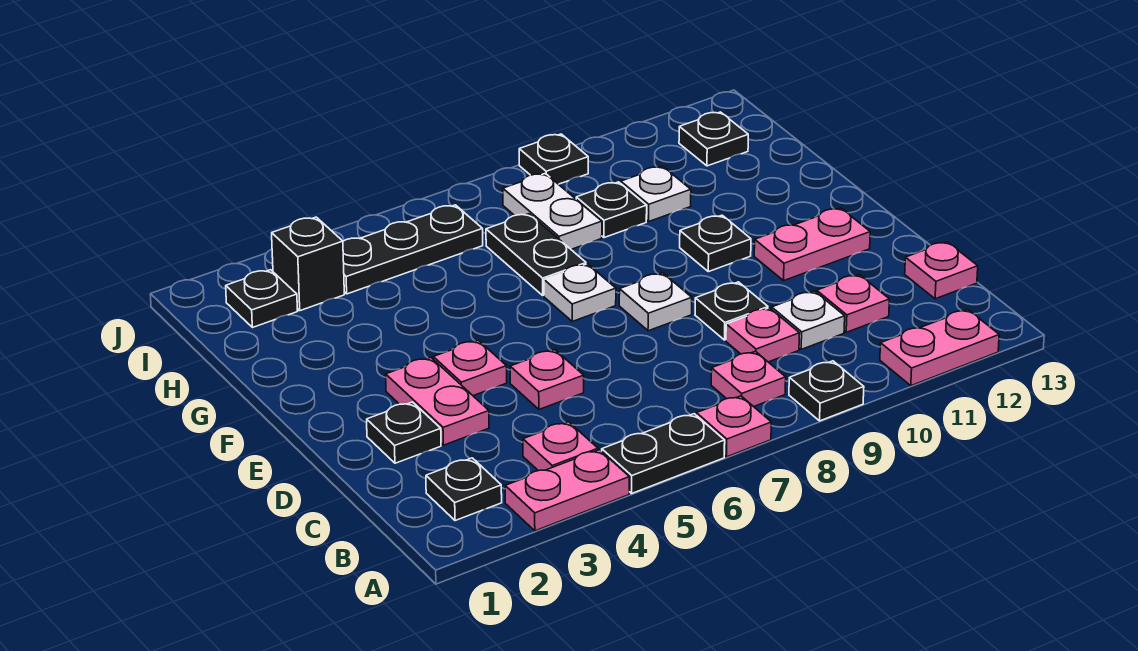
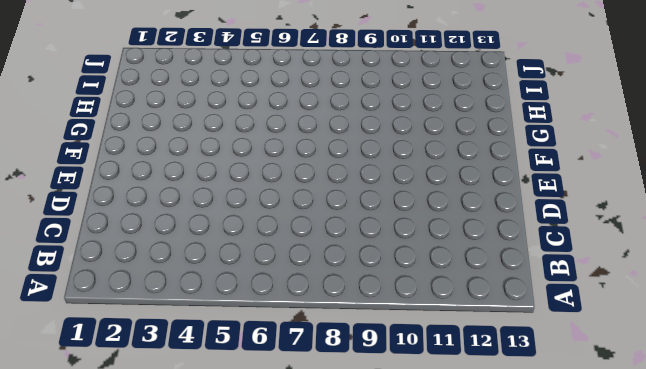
none -> pink plate A3:A4 level 1
none -> black plate A5:A6 level 1
none -> pink plate A7 level 1
none -> black plate A9 level 1

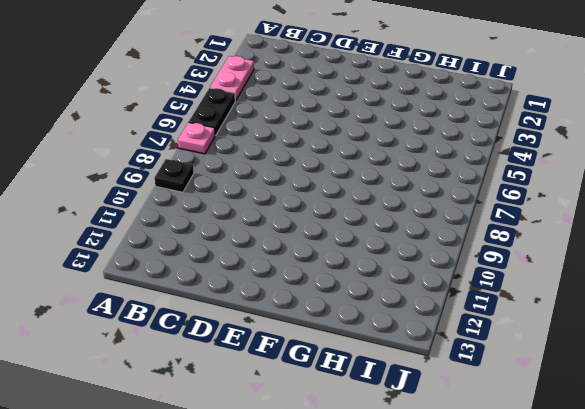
none -> pink plate A11:A12 level 1
none -> black plate B2 level 1
none -> pink plate B4 level 1
none -> pink plate B8 level 1

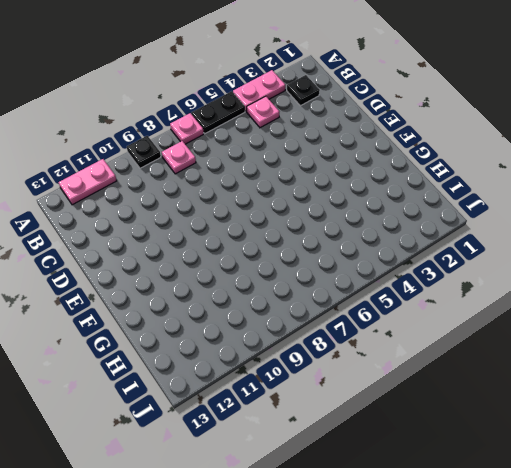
none -> pink plate C9 level 1
none -> white plate C10 level 1
none -> pink plate C11 level 1
none -> pink plate C13 level 1

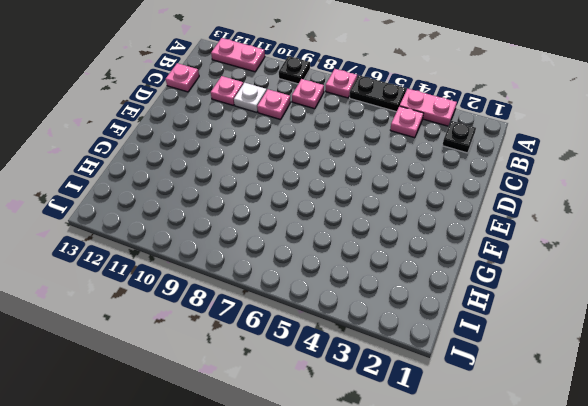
none -> black plate D2 level 1
none -> pink plate D3:E3 level 1
none -> pink plate D5 level 1
none -> black plate D9 level 1

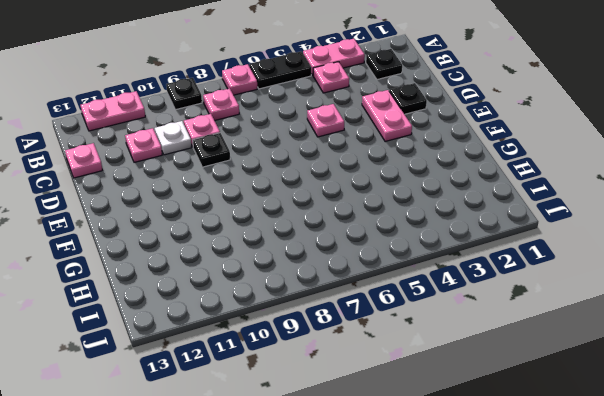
none -> pink plate E4 level 1
none -> white plate E8 level 1
none -> pink plate E11:E12 level 1
none -> white plate F7 level 1

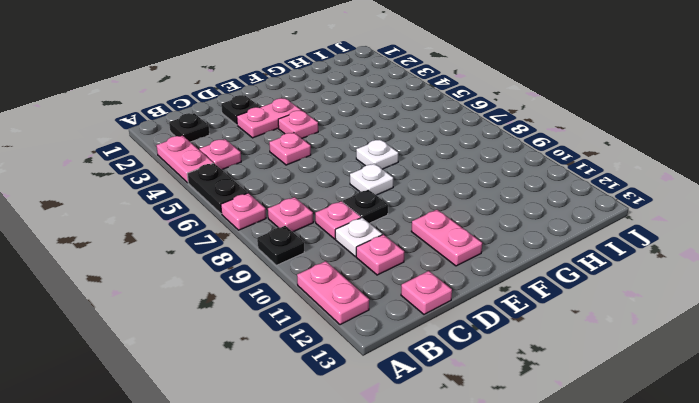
none -> black plate F10 level 1
none -> black plate G7:H7 level 1
none -> white plate H8:I8 level 1
none -> black plate H9 level 1

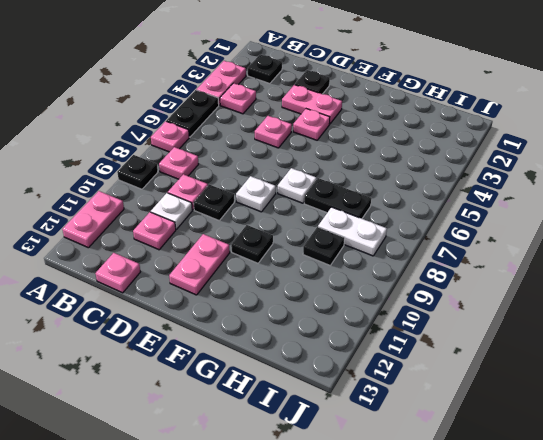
none -> white plate H10 level 1
none -> black plate I2 level 1
none -> black brick I3 level 1
none -> black plate I4:I6 level 1

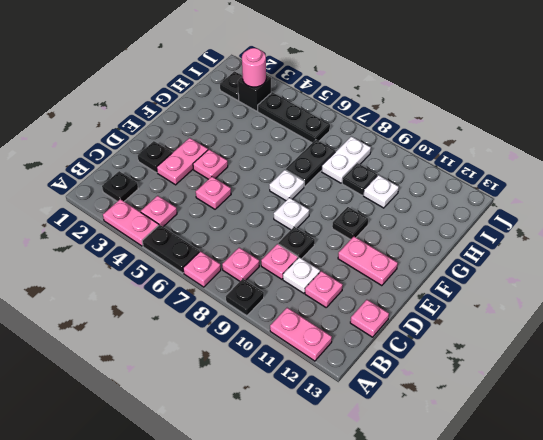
pink round brick I3 level 2 -> none
none -> black plate I12 level 1
none -> black plate J9 level 1

